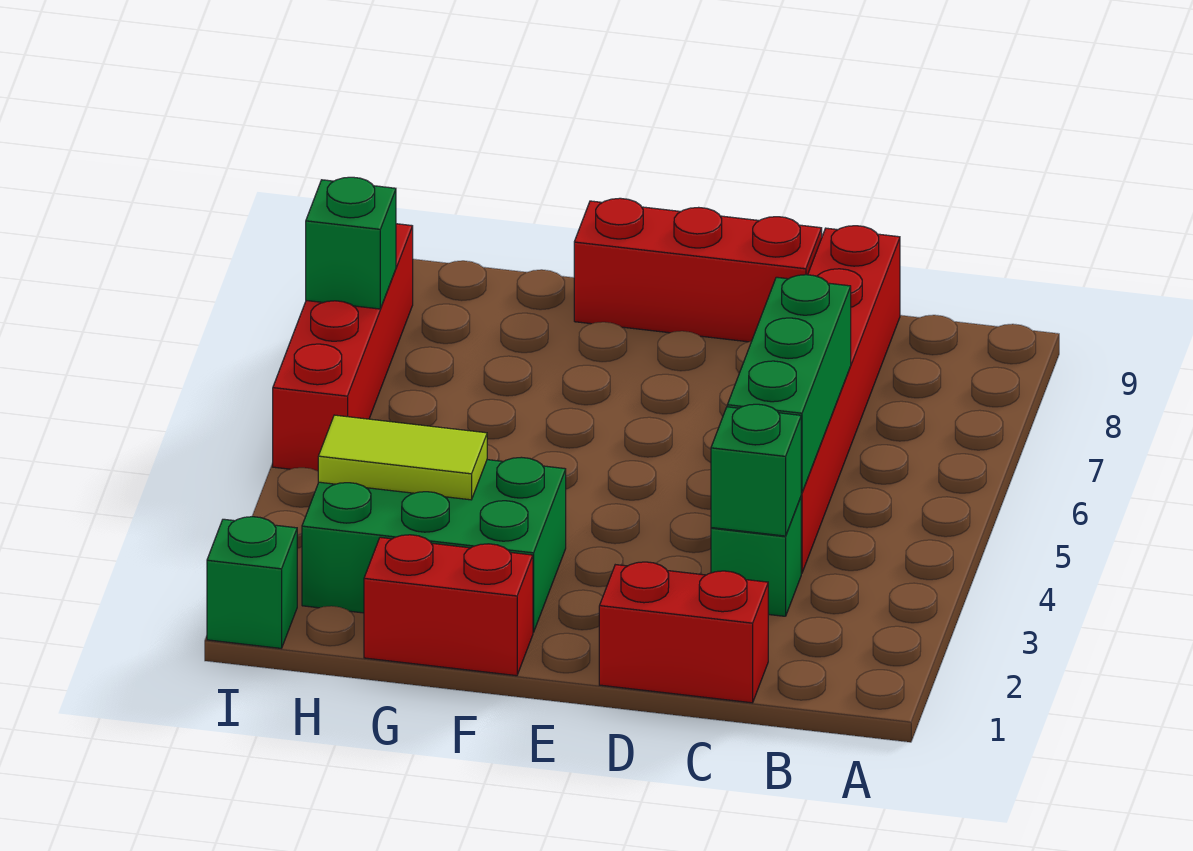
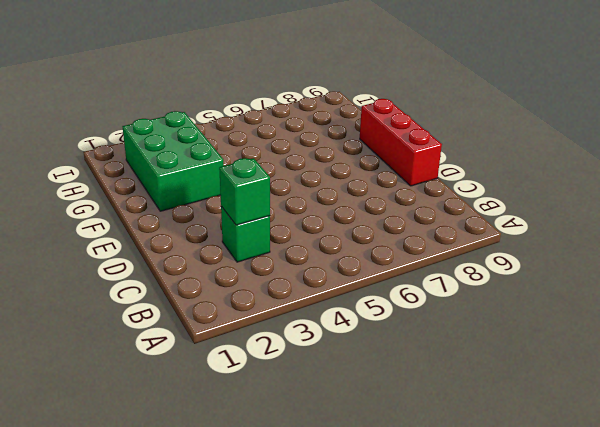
none -> red brick C1:D1 level 1
none -> red brick C4:C9 level 1
none -> red brick F1:G1 level 1

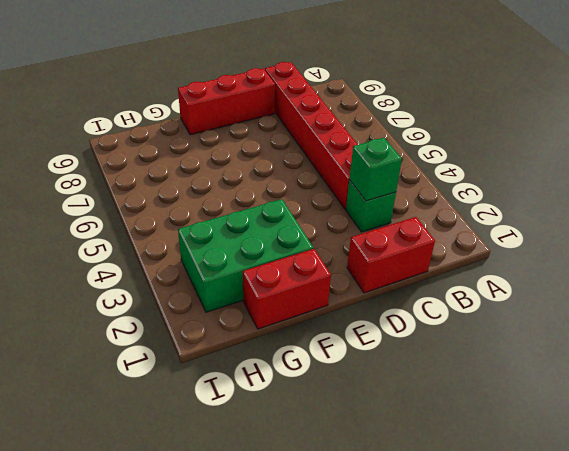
none -> green brick I1 level 1
none -> red brick I5:I8 level 1
none -> green brick C4:C6 level 2

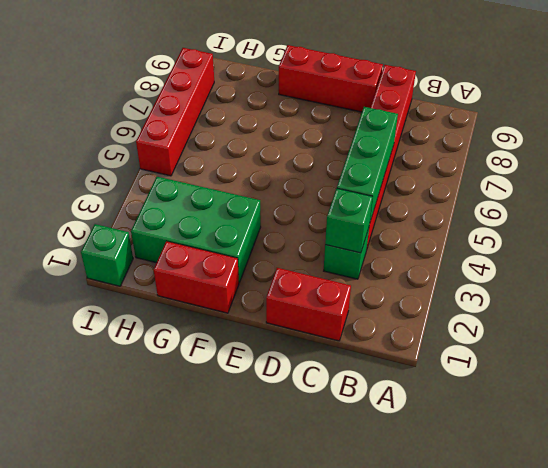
none -> lime tile G3:H3 level 2
none -> green brick I7 level 2

